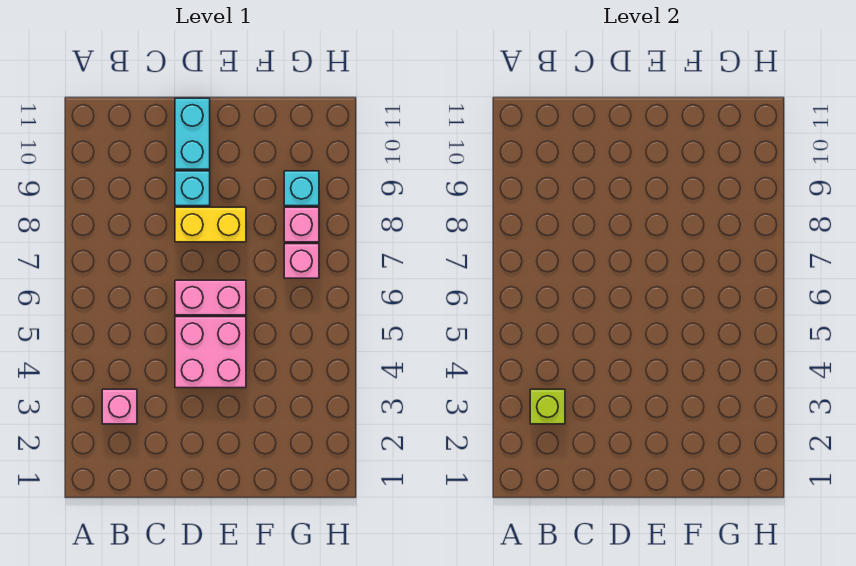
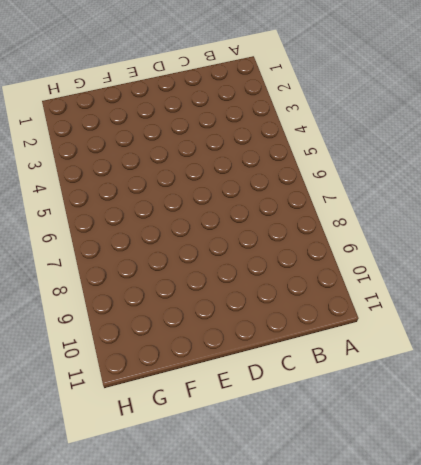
none -> pink brick B3 level 1
none -> pink brick D4:E5 level 1

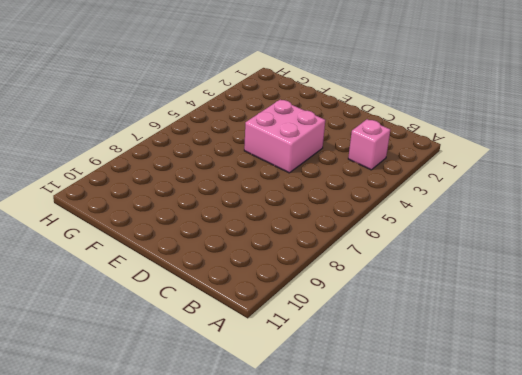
none -> pink brick D6:E6 level 1
none -> yellow brick D8:E8 level 1

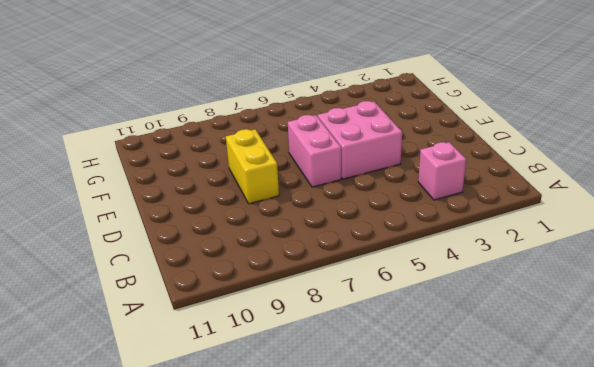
none -> cyan brick D9 level 1
none -> cyan brick D10:D11 level 1

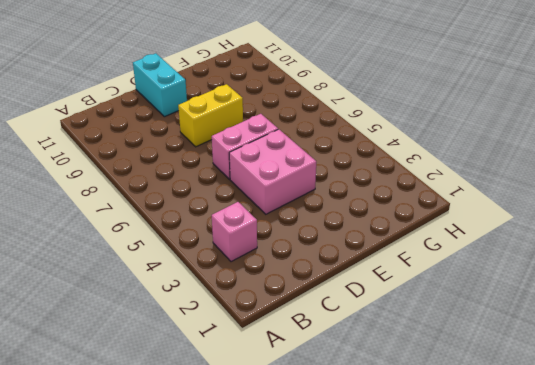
none -> cyan brick D9 level 1
none -> pink brick G7 level 1

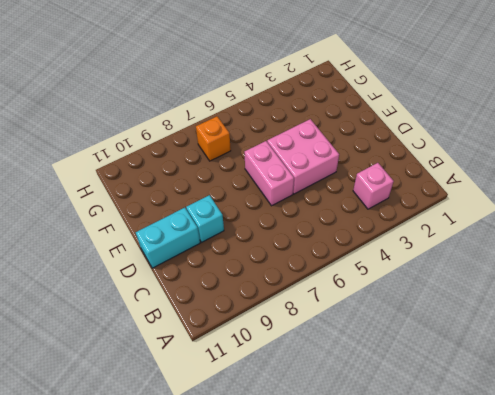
orange brick G7 level 1 -> pink brick G7 level 1
none -> yellow brick D8:E8 level 1
none -> pink brick G8 level 1

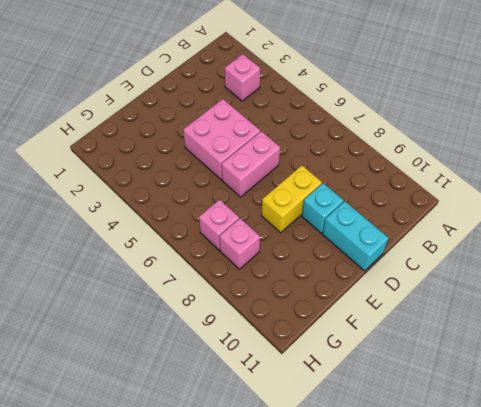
none -> cyan brick G9 level 1
none -> lime brick B3 level 2

